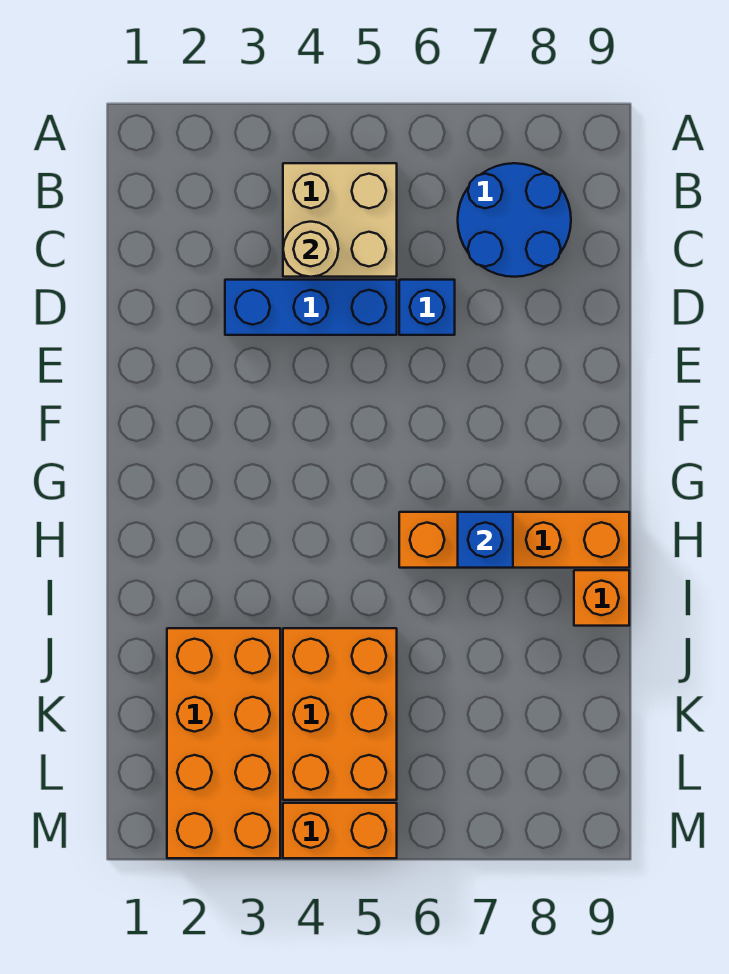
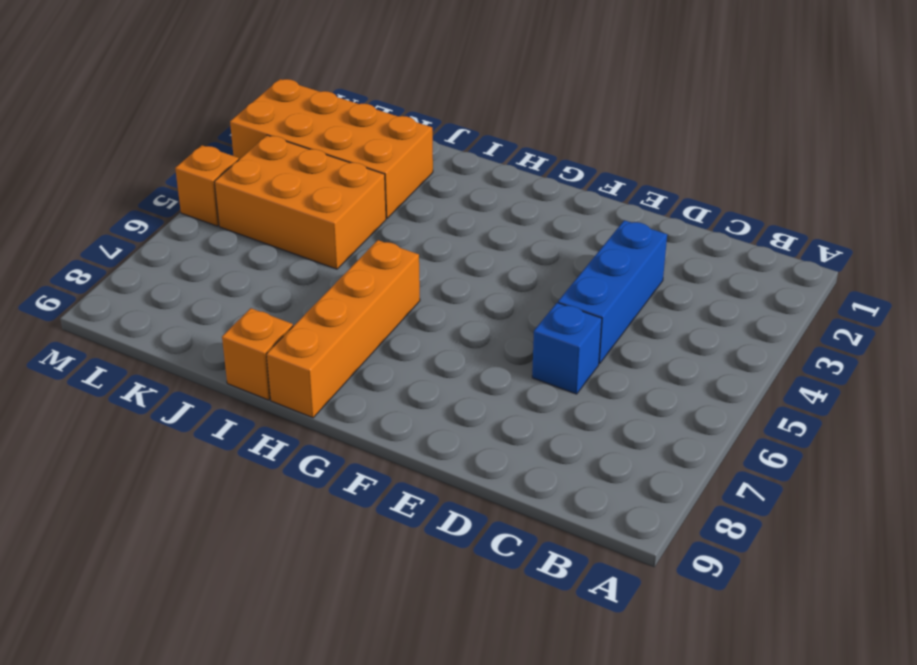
orange brick M5 level 1 -> orange brick M4:M5 level 1
none -> tan brick B4:C5 level 1
none -> blue round brick B7:C8 level 1

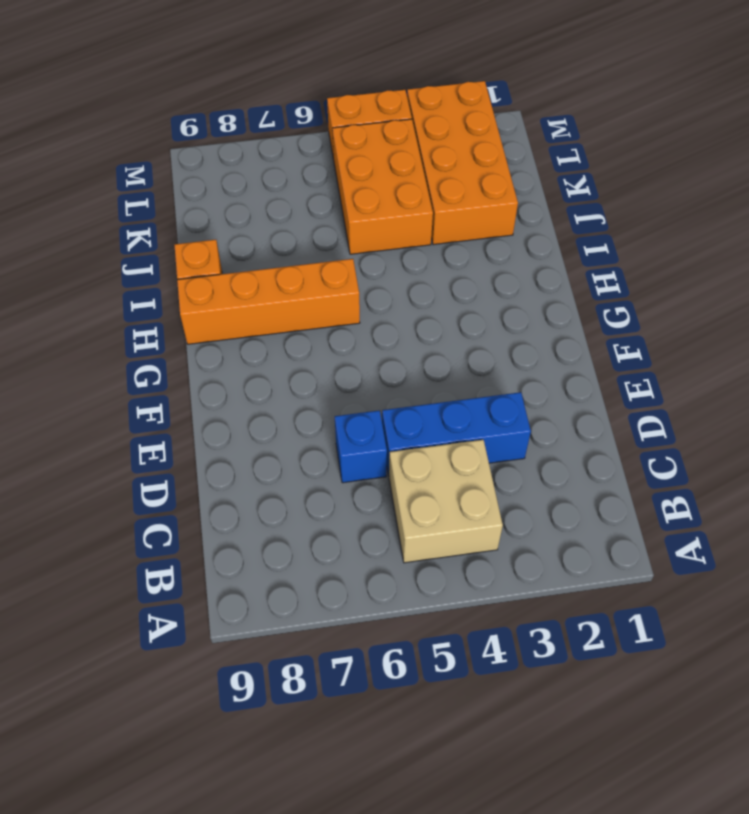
none -> blue round brick B7:C8 level 1
none -> tan round brick C4 level 2

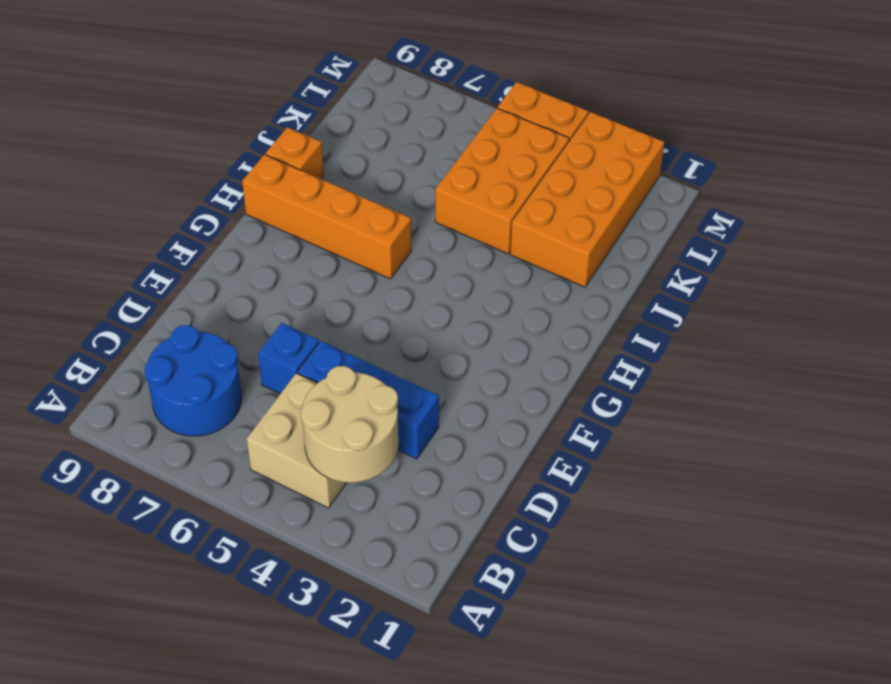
tan round brick B3:C4 level 2 -> tan round brick C4 level 2
none -> blue brick H7 level 2

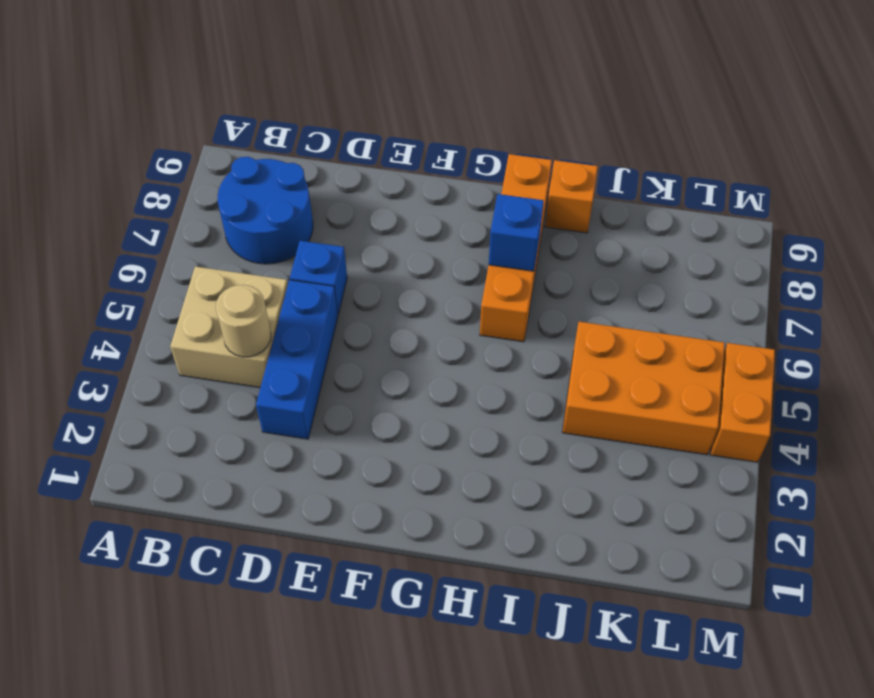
none -> orange brick J2:M3 level 1

